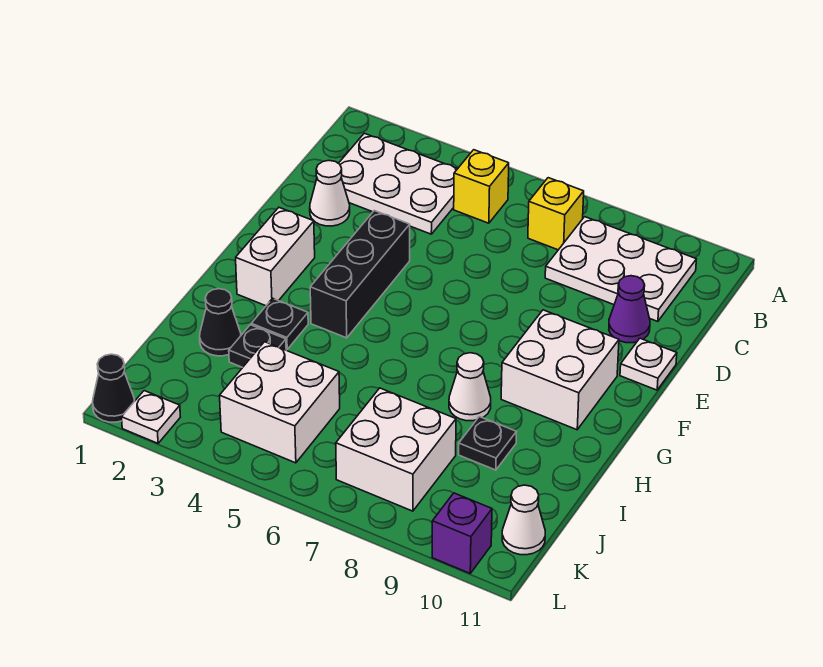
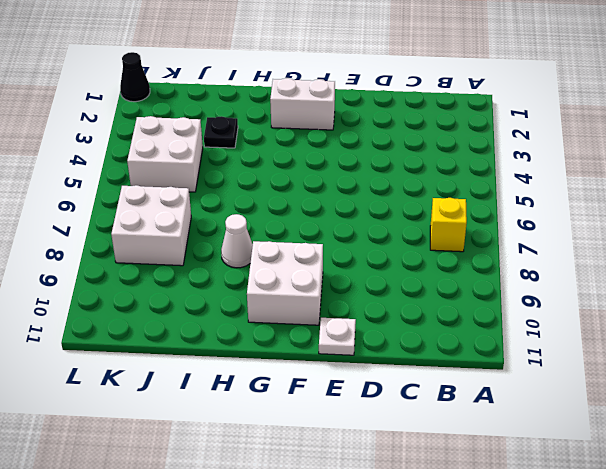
none -> white plate B2:C4 level 1
none -> yellow brick B5 level 1
none -> white plate B8:C10 level 1

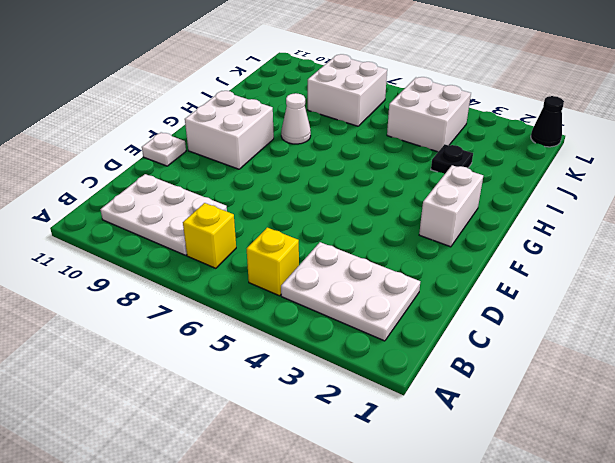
none -> white cone D2 level 1
none -> purple cone D10 level 1
none -> black brick E4:G4 level 1

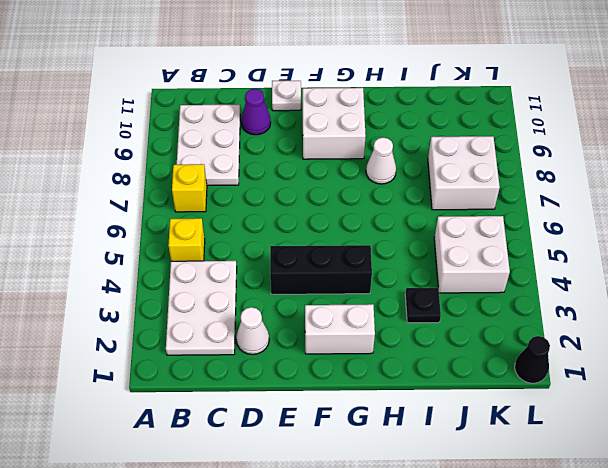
none -> black plate H3 level 1
none -> black cone I2 level 1
none -> black plate I9 level 1

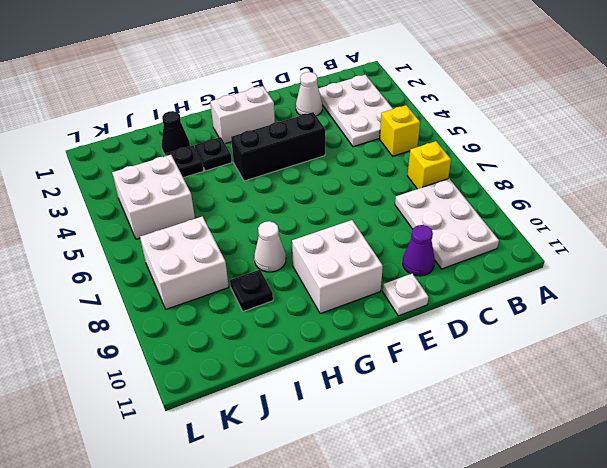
none -> white cone K11 level 1
none -> black cone L1 level 1
none -> white plate L2 level 1

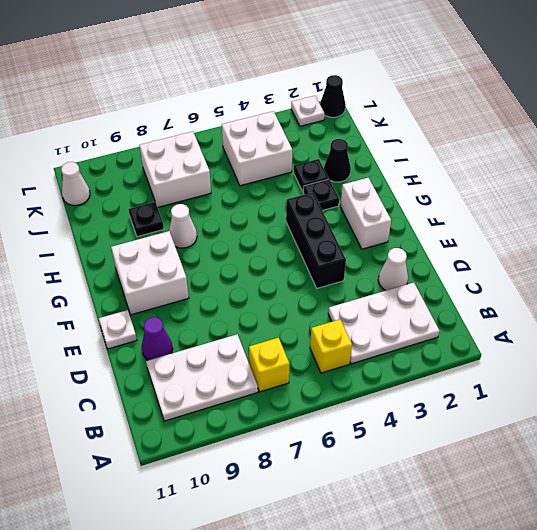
none -> purple brick L10 level 1

